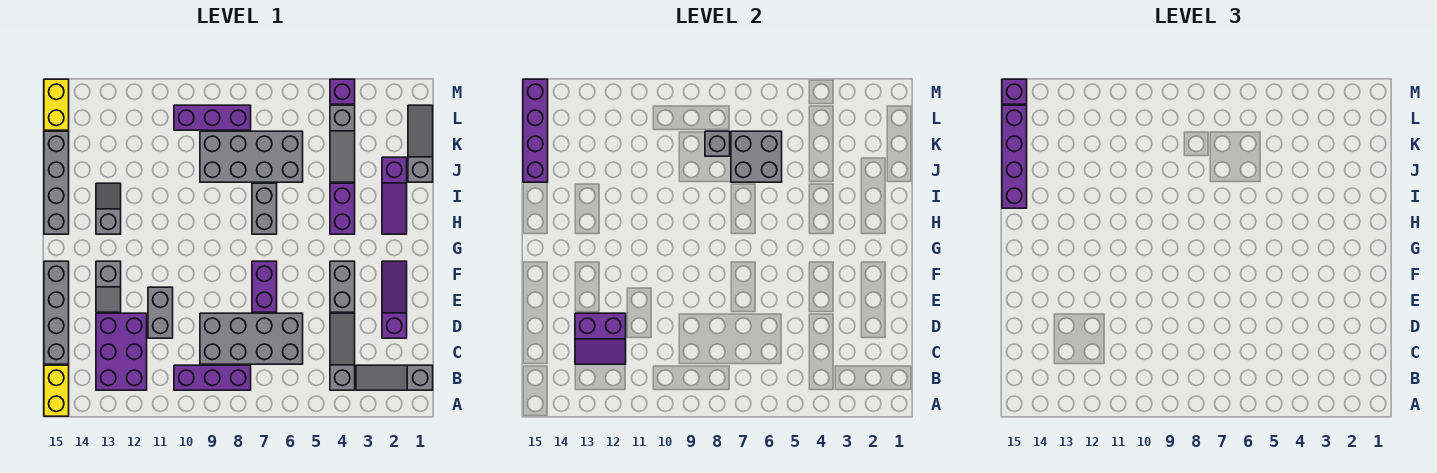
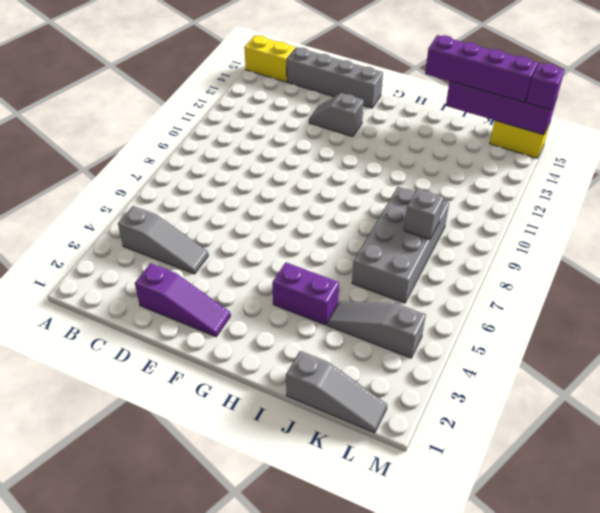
none -> grey slope B1:B3 level 1 top 1
none -> purple brick B8:B10 level 1
none -> purple brick B12:D13 level 1

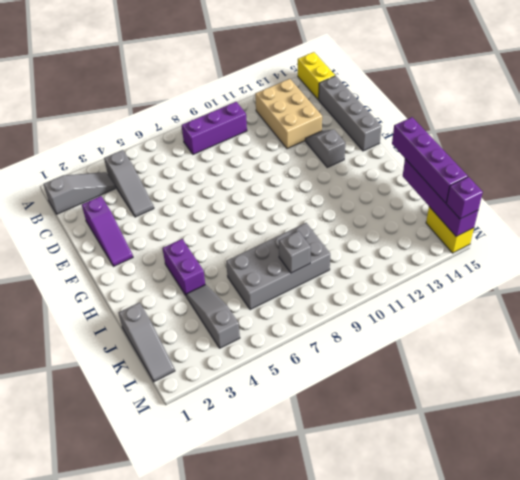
tan brick B12:D13 level 1 -> purple brick B12:D13 level 1
none -> grey brick C6:D9 level 1
none -> grey brick D11:E11 level 1
none -> grey brick E4:F4 level 1

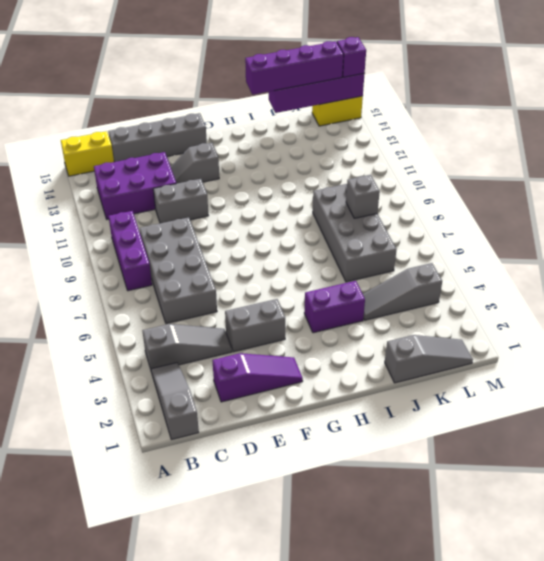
none -> purple brick E7:F7 level 1
none -> purple slope H2:J2 level 1 top J
none -> grey brick H7:I7 level 1

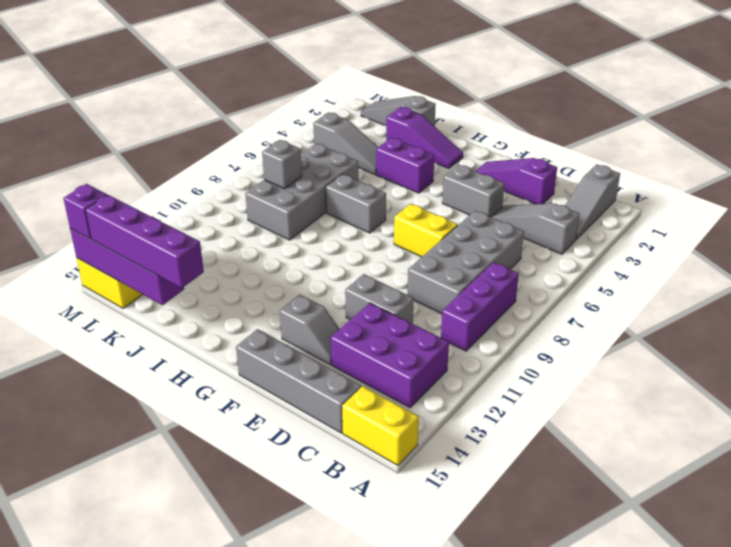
yellow brick E7:F7 level 1 -> purple brick E7:F7 level 1
none -> grey slope H13:I13 level 1 top H
none -> grey brick H15:K15 level 1
none -> purple brick L8:L10 level 1

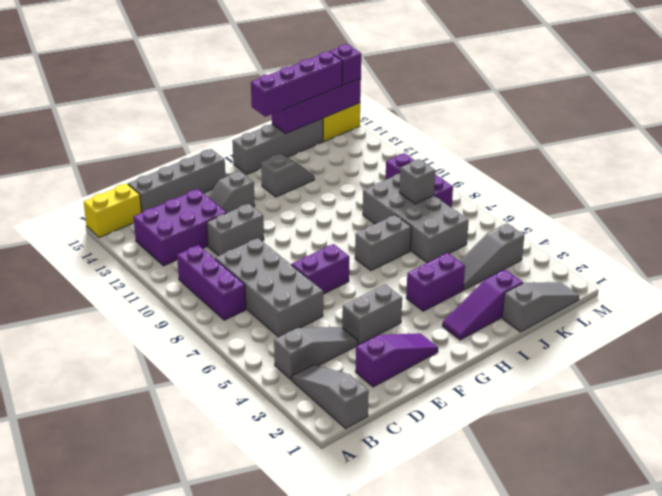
none -> purple brick M4 level 1
none -> purple slope C12:D13 level 2 top D
none -> grey brick J6:K7 level 2

